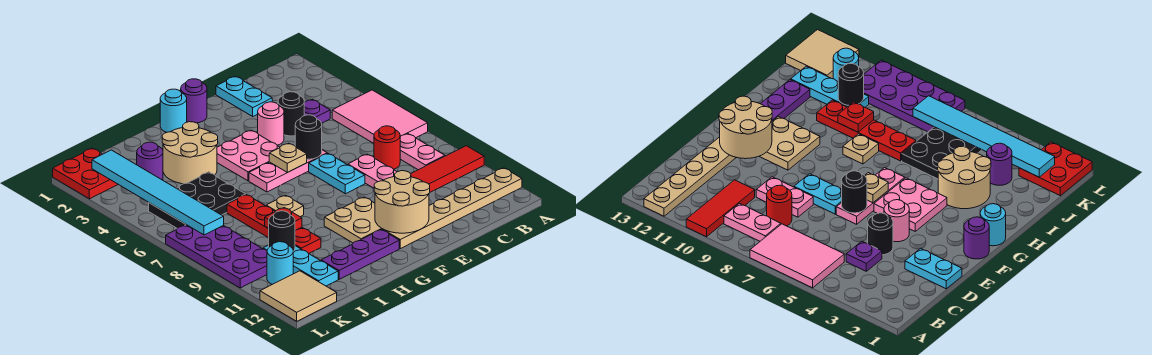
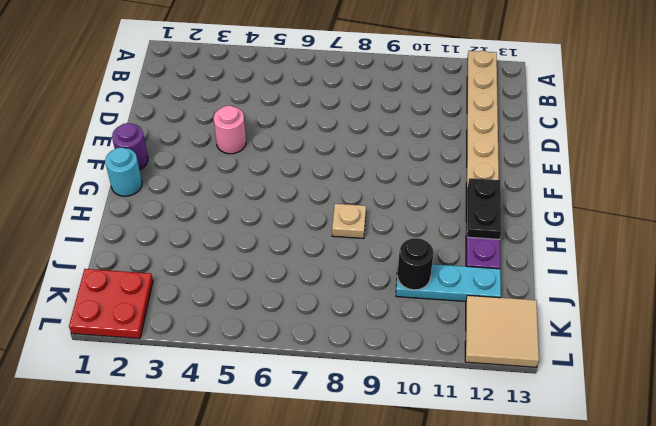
black plate G12:H12 level 2 -> none
none -> pink tile A5:B7 level 1
none -> red tile A10:C10 level 1
none -> pink plate B8:B9 level 1
none -> purple plate C4 level 1

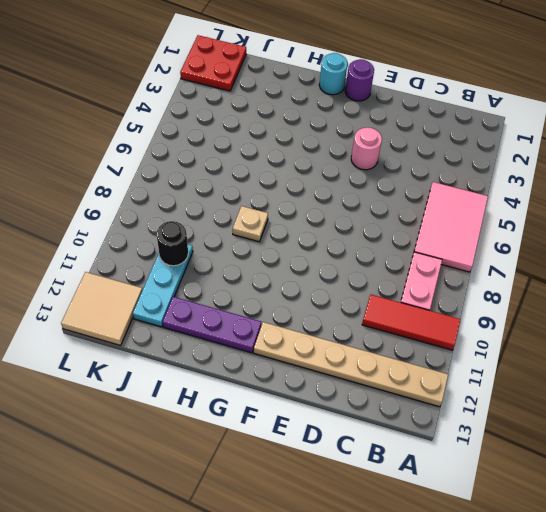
none -> purple plate C4 level 1
none -> red round brick C8 level 1
none -> cyan plate D1:D2 level 1
none -> black round brick D4 level 1

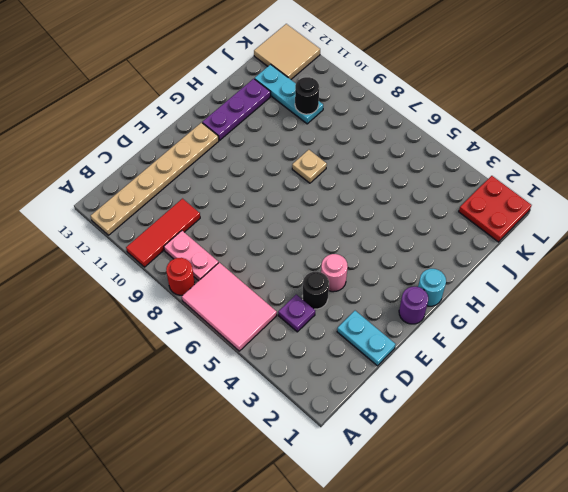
red round brick A8 level 1 -> red round brick C8 level 1
none -> pink plate D8:D9 level 1
none -> pink plate E6:G6 level 1
none -> cyan plate E7:E8 level 1
none -> pink plate F4:G5 level 1

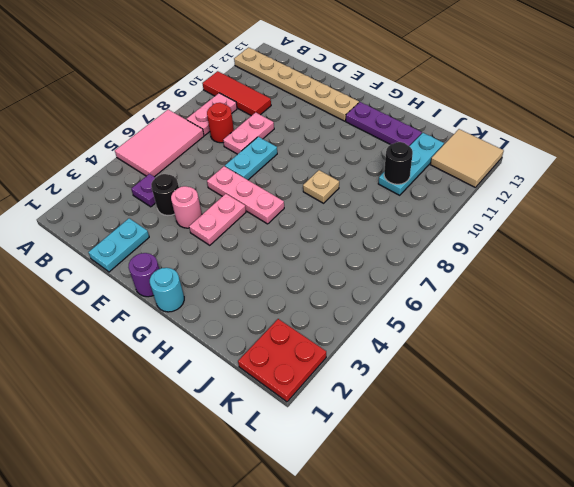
pink plate F4:F5 level 1 -> pink plate F4:G5 level 1
none -> tan plate F10:G11 level 1
none -> tan round brick H3:I4 level 1
none -> black plate I5:K6 level 1
none -> red plate I7:I10 level 1

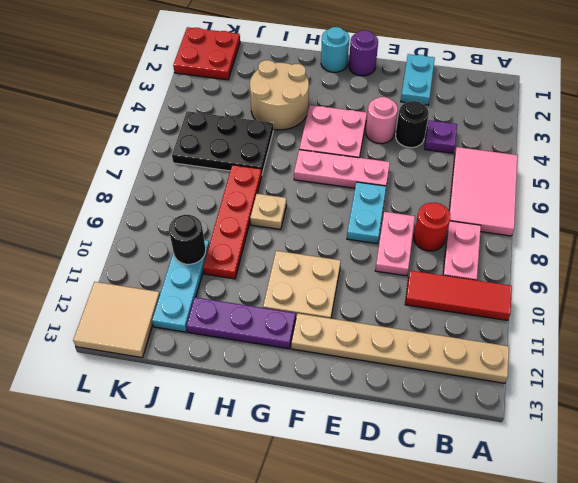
none -> purple round brick J3 level 1
none -> purple plate K7:L10 level 1
none -> cyan round brick K11 level 1
none -> black round brick E6 level 2

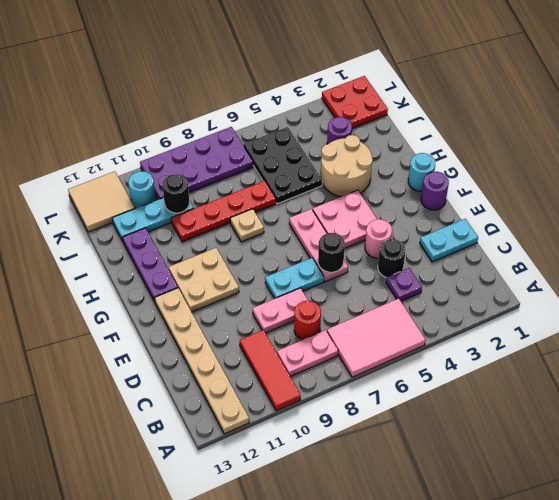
none -> tan round brick E11:F12 level 2
none -> tan plate F6 level 2
none -> red plate I9 level 2
none -> cyan tile K2:K7 level 2

